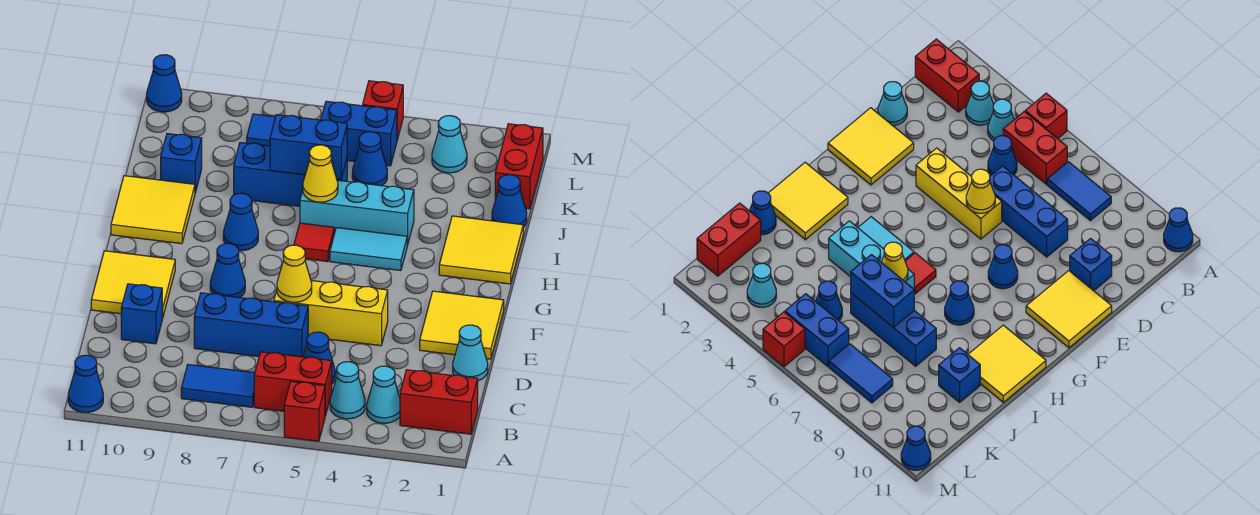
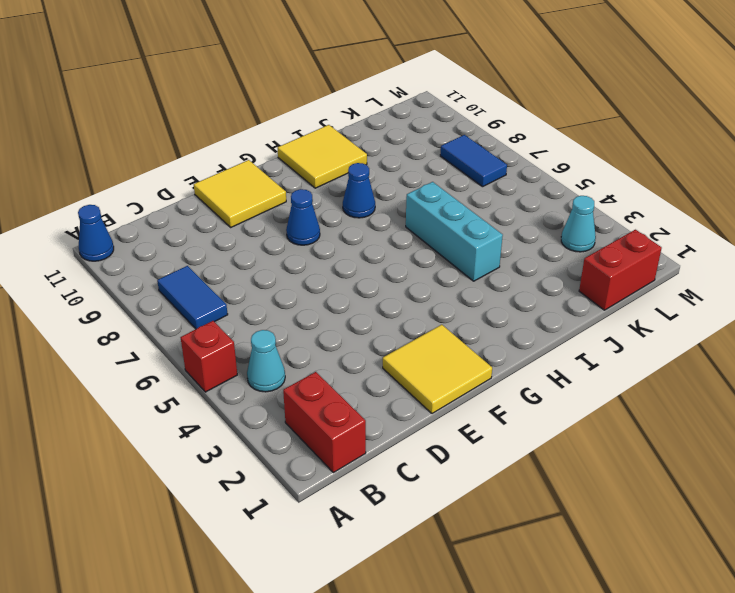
none -> cyan cone B3 level 1
none -> red brick B5:B6 level 1
none -> blue cone C5 level 1
none -> cyan cone D1 level 1

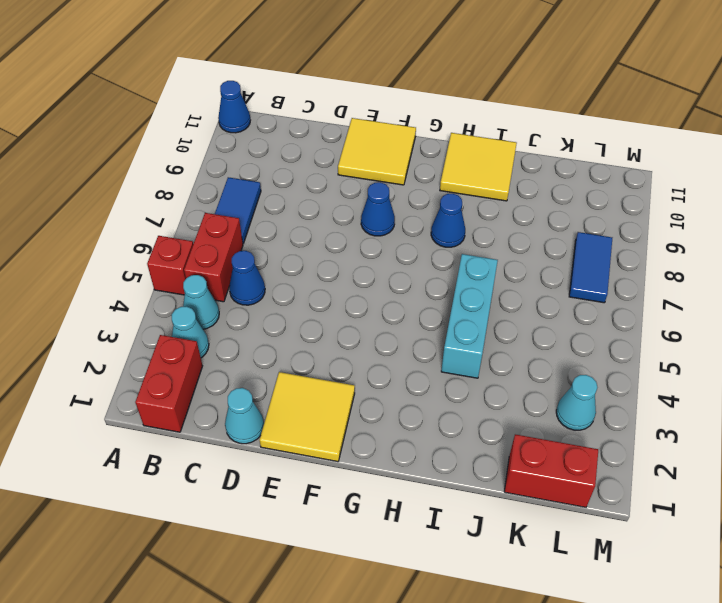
none -> blue brick D6:D8 level 1
none -> blue brick D10 level 1
none -> yellow brick E4:E6 level 1
none -> yellow tile H1:I2 level 1

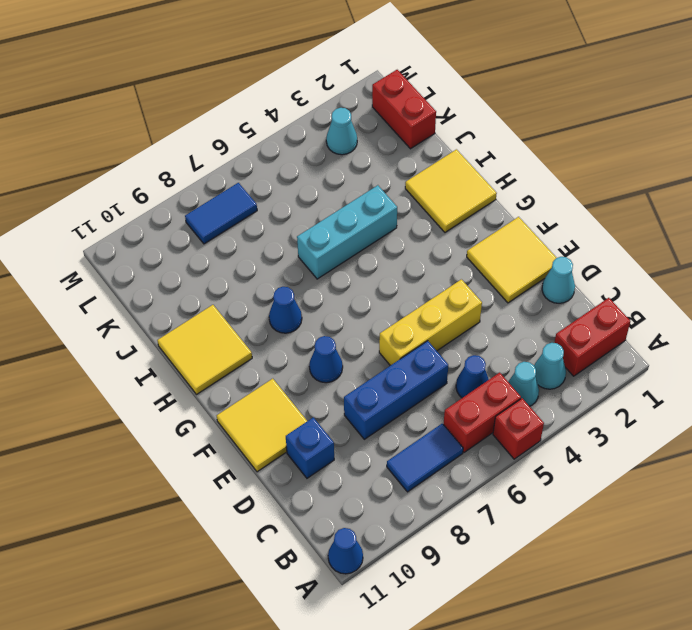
none -> cyan tile H4:H5 level 1
none -> red tile H6 level 1
none -> blue cone J1 level 1
none -> blue brick J6:J8 level 1

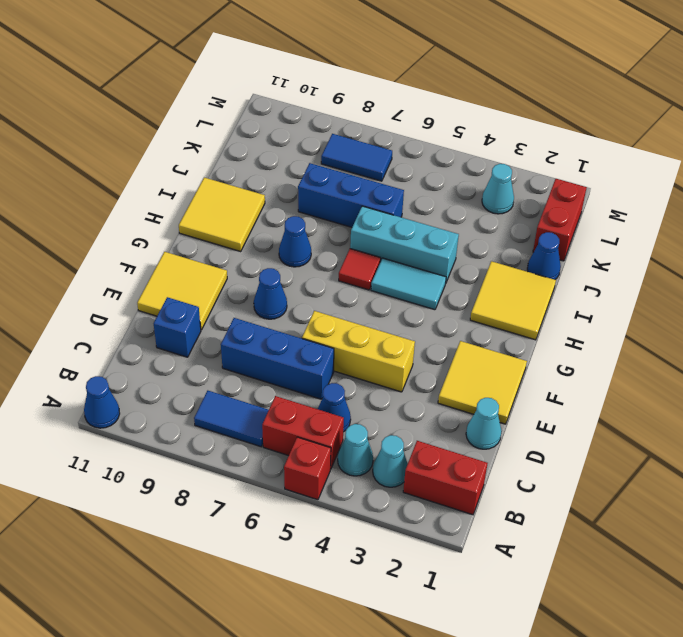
none -> blue brick J10 level 1
none -> blue cone K5 level 1
none -> blue brick L5:L6 level 1
none -> red brick M5 level 1

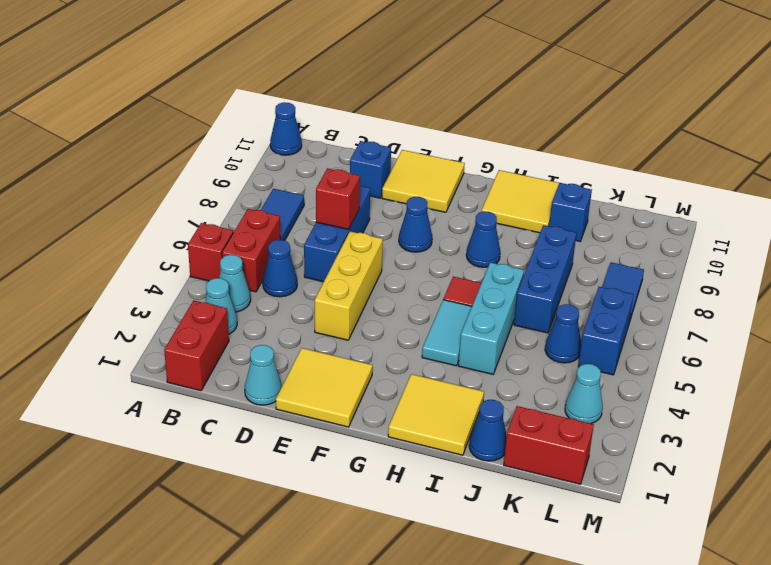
red brick D7 level 2 -> red brick M5 level 1
none -> blue cone M11 level 1
none -> yellow cone E6 level 2
none -> yellow cone I6 level 2
none -> blue brick J6:J7 level 2

